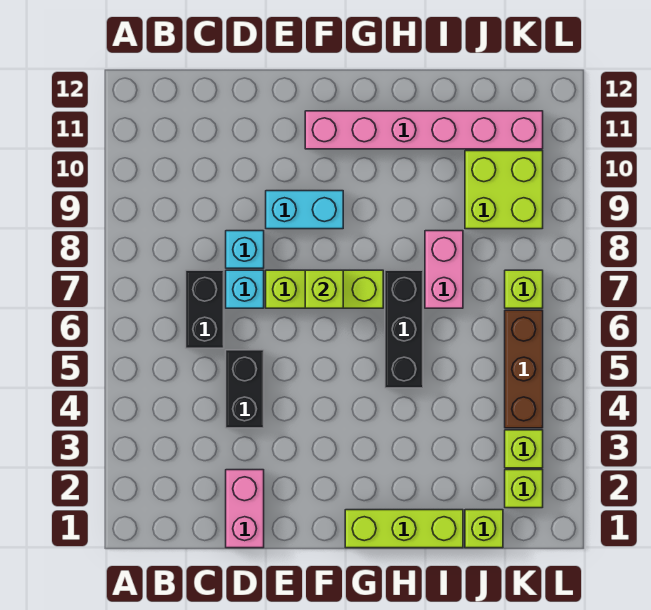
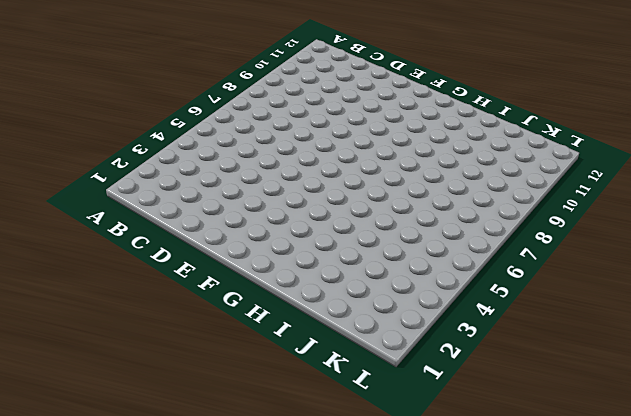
none -> black brick C6:C7 level 1
none -> pink brick D1:D2 level 1
none -> black brick D4:D5 level 1

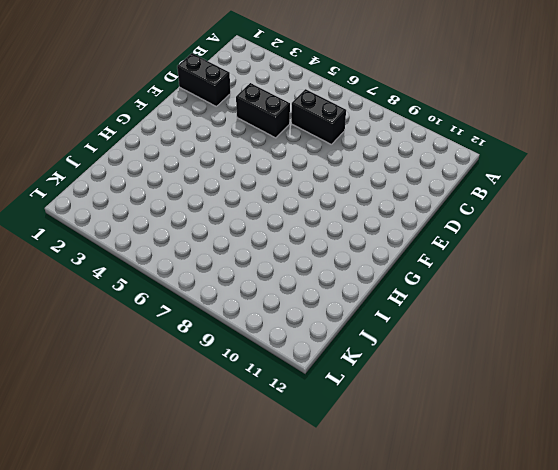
black brick D1:D2 level 1 -> pink brick D1:D2 level 1
none -> cyan brick D7 level 1
none -> cyan brick D8 level 1
none -> lime brick E7:G7 level 1

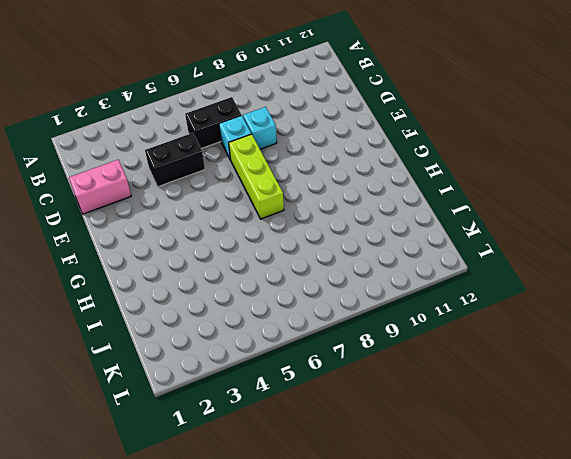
none -> cyan brick E9:F9 level 1
none -> pink brick F11:K11 level 1
none -> lime brick G1:I1 level 1

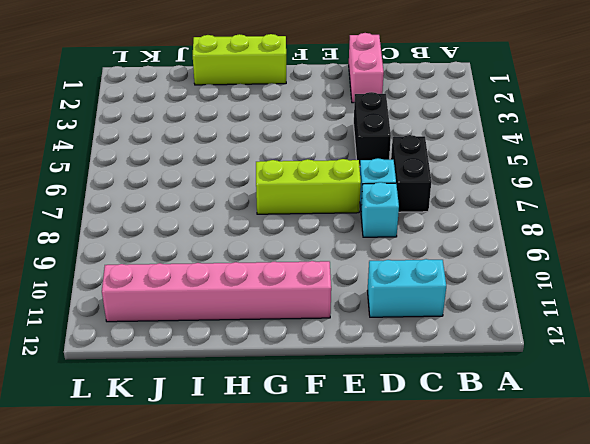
cyan brick C11:D11 level 1 -> cyan brick E9:F9 level 1
none -> black brick H5:H7 level 1
none -> pink brick I7:I8 level 1
none -> lime brick J1 level 1

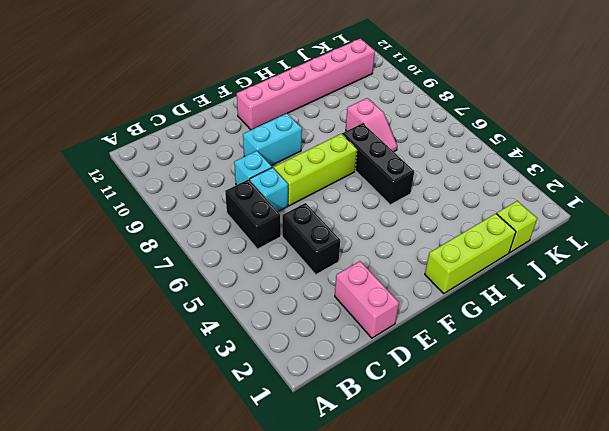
pink slope I7:I8 level 1 top 8 -> pink brick I7:I8 level 1
none -> lime brick J9:K10 level 1
none -> lime brick K2 level 1
none -> lime brick K3 level 1

